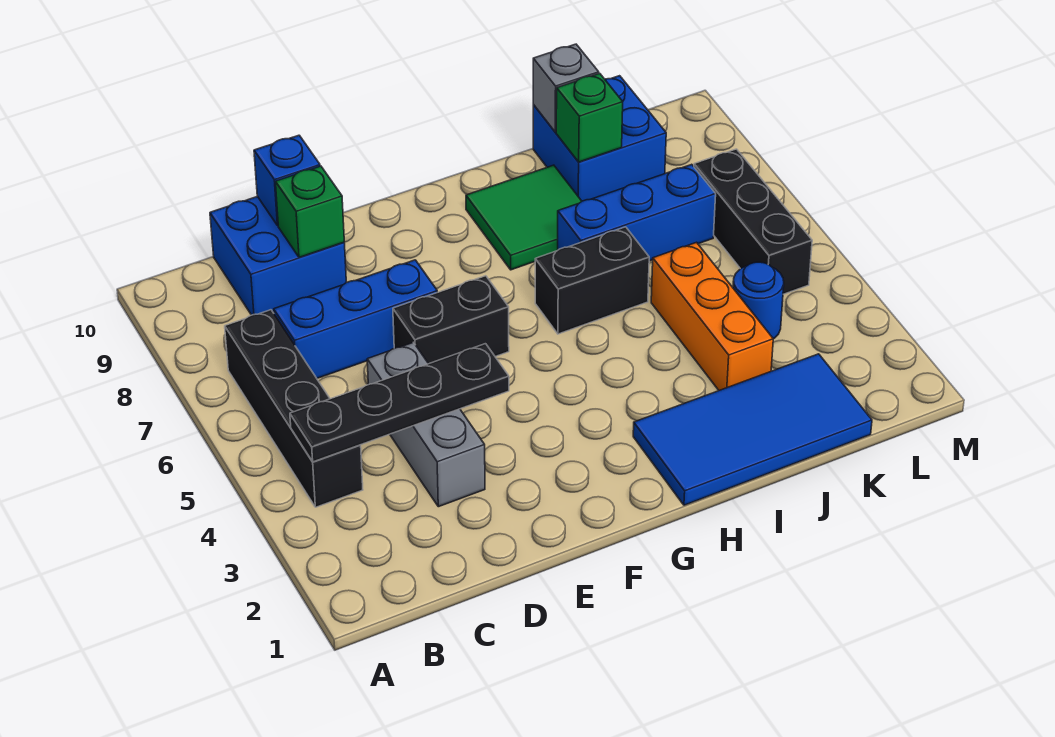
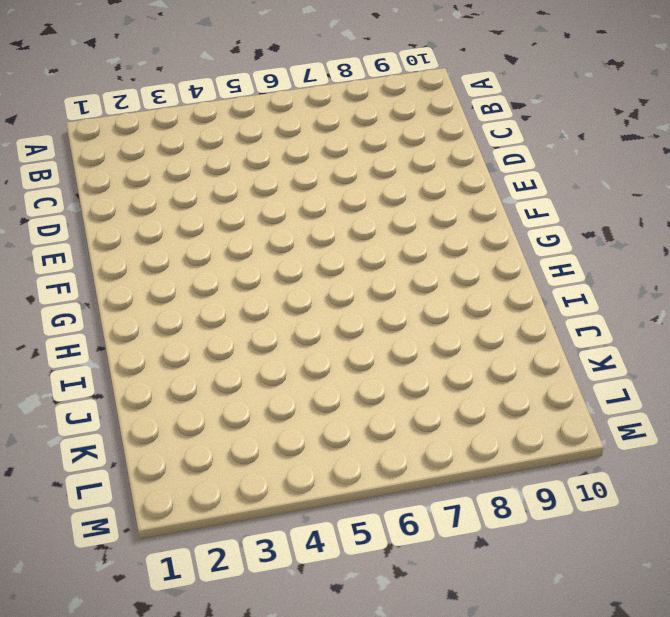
none -> black brick B4:B7 level 1
none -> blue brick C7:E7 level 1
none -> blue brick C9:D10 level 1

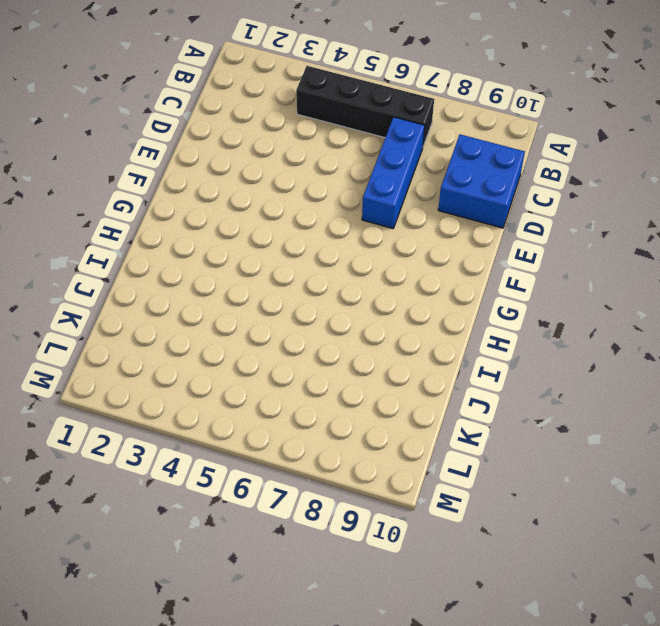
none -> grey brick D3:D5 level 1
none -> black brick E6:F6 level 1
none -> blue tile H1:K2 level 1

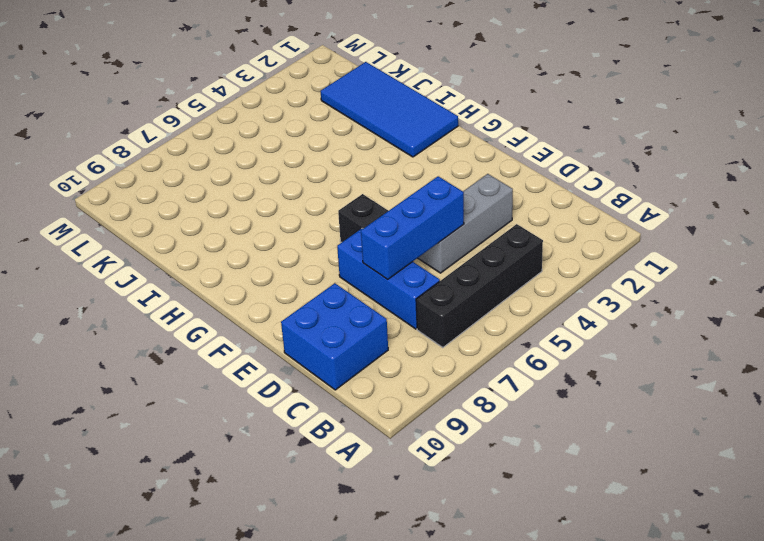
blue brick D5:D7 level 2 -> blue brick I7:K7 level 1
none -> black brick H6:I6 level 1
none -> green tile H8:I9 level 1
none -> orange brick J3:J5 level 1

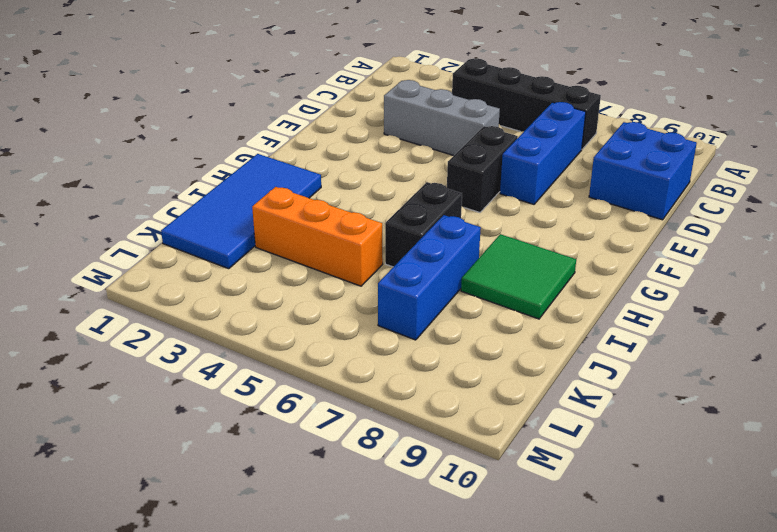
none -> blue brick J9:K10 level 1
none -> blue round brick K4 level 1
none -> black brick L5:L7 level 1

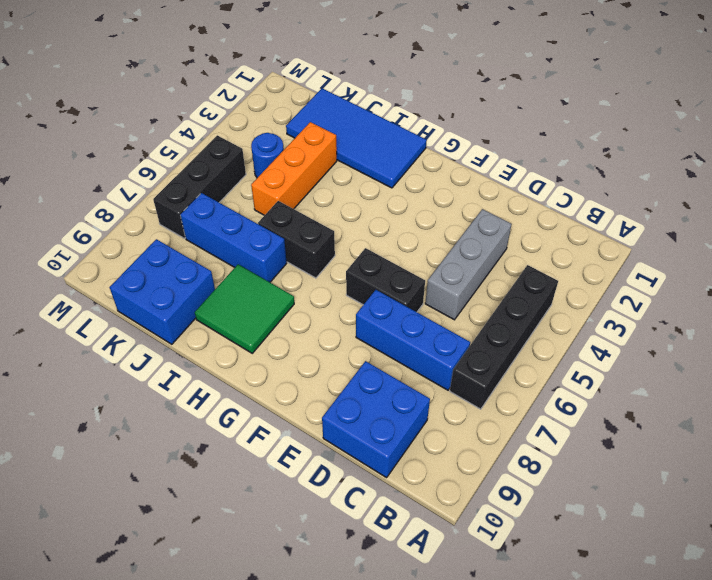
none -> black plate B4:E4 level 2
none -> green brick D9 level 2
none -> blue brick D10 level 2

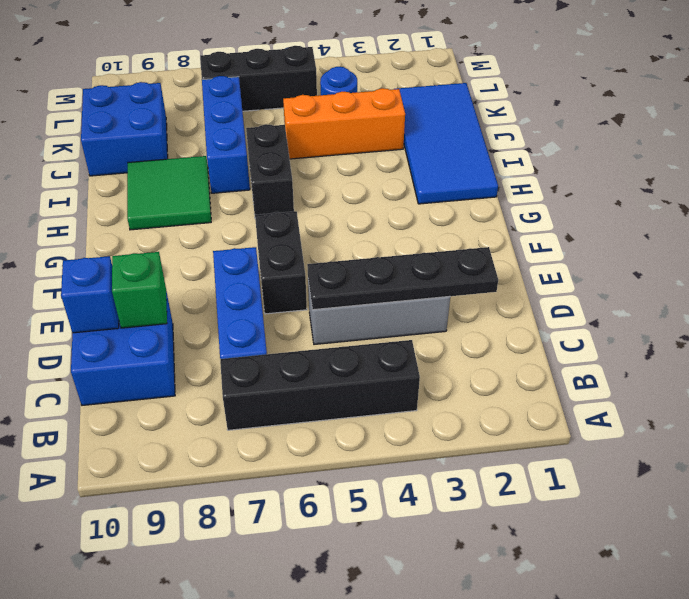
black plate D2:D5 level 2 -> black plate B4:E4 level 2
none -> green brick J9 level 2
none -> grey brick J10 level 2

